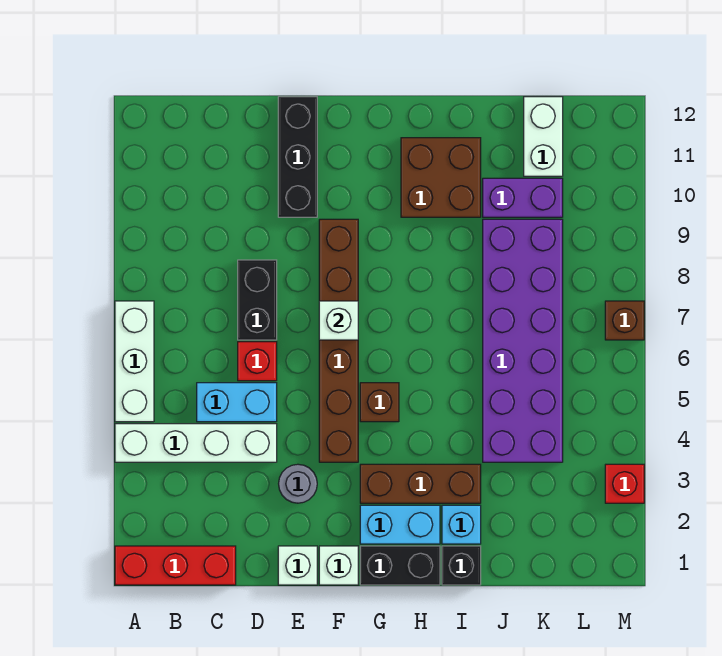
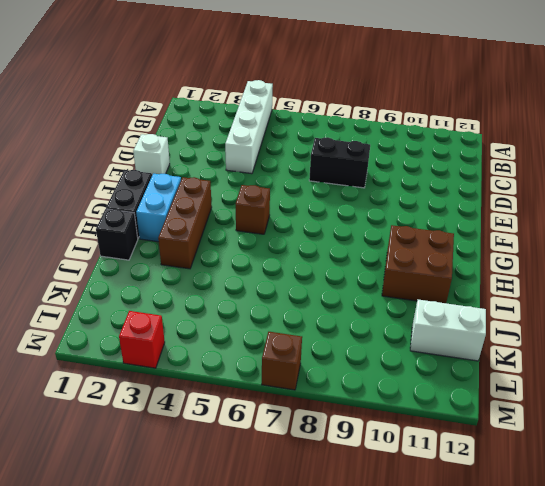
none -> red brick A1:C1 level 1
none -> white brick A5:A7 level 1
none -> cyan brick C5:D5 level 1

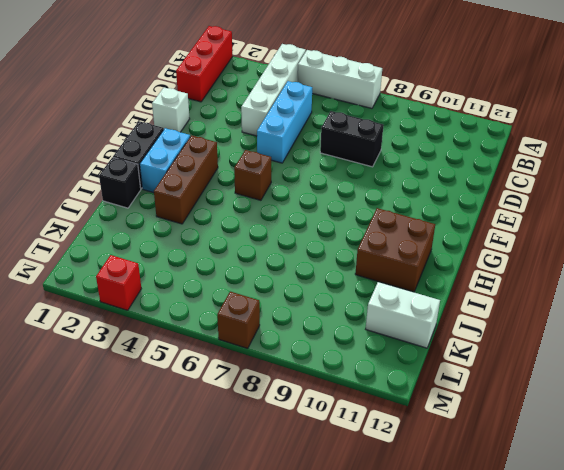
cyan brick C5:E5 level 1 -> cyan brick C5:D5 level 1
none -> red brick D6 level 1
none -> grey round brick E3 level 1
none -> black brick E10:E12 level 1

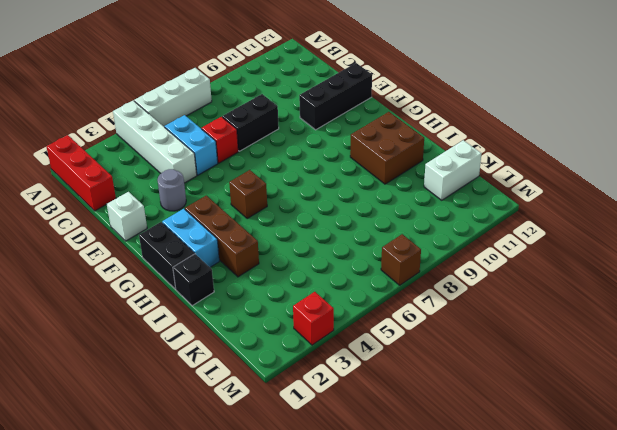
none -> white brick F1 level 1
none -> brown brick F4:F9 level 1
none -> cyan brick I2 level 1

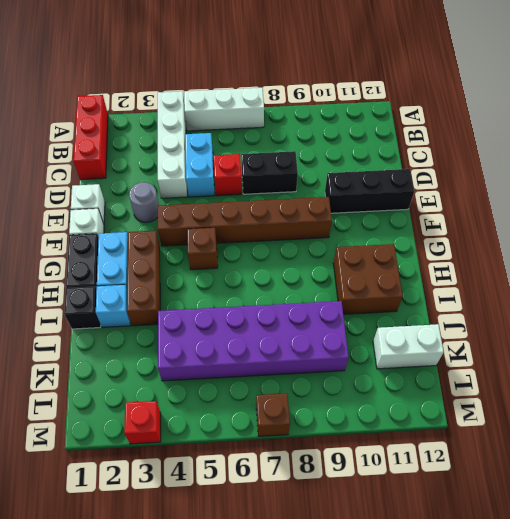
none -> purple brick J10:K10 level 1
none -> white brick F7 level 2

